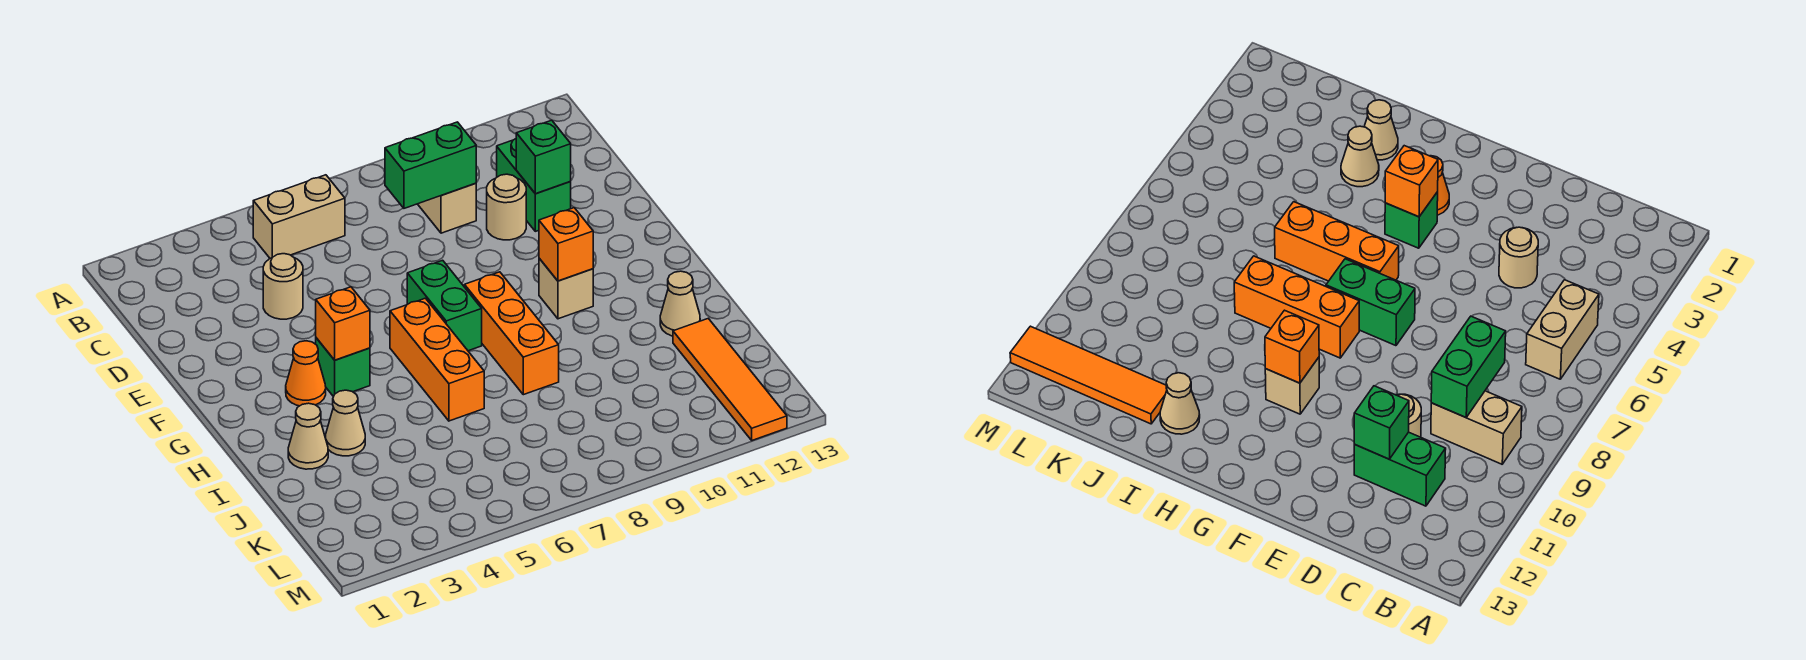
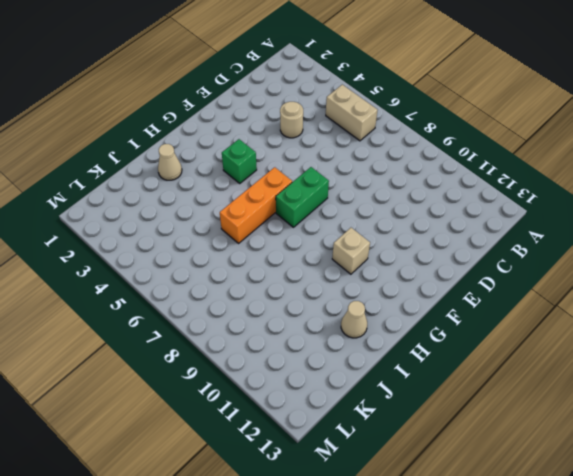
none -> tan brick B9:C9 level 1
none -> green brick C11:D11 level 1
none -> tan round brick D10 level 1

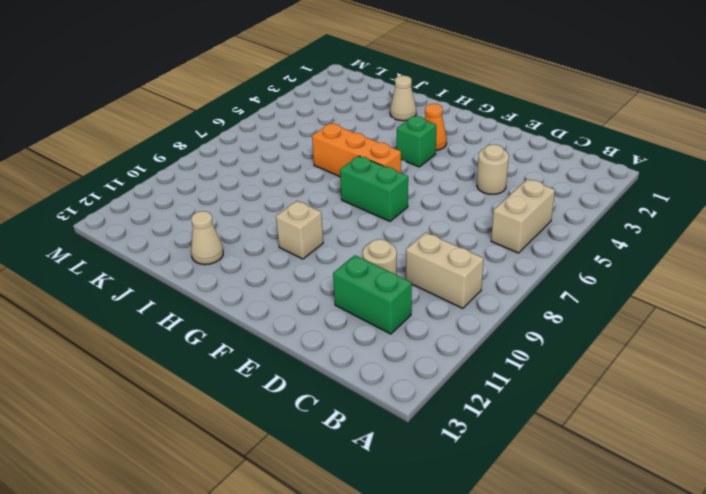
none -> orange brick G8:I8 level 1
none -> tan cone I3 level 1
none -> orange tile J12:M12 level 1

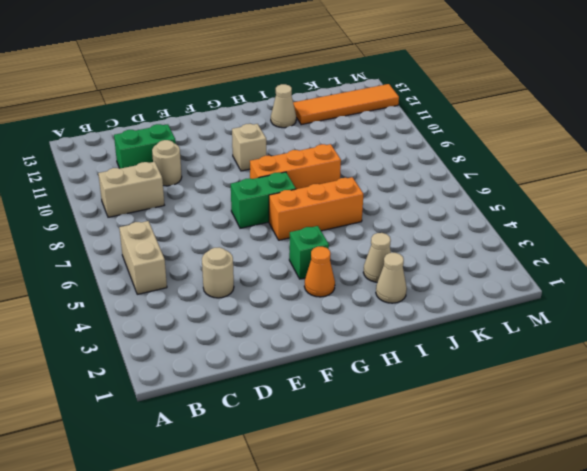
none -> green brick C8:C9 level 2
none -> green brick D11 level 2
none -> orange brick G4 level 2

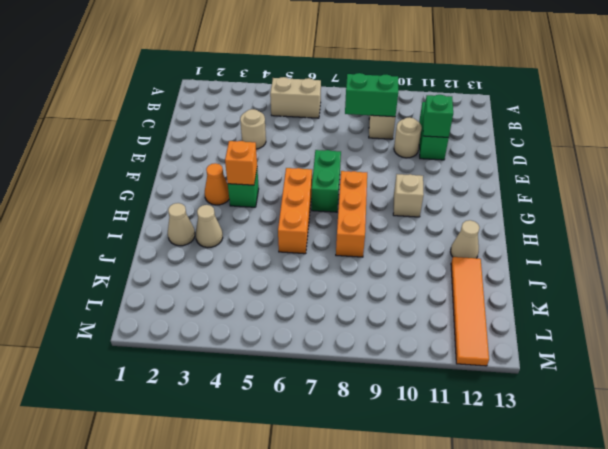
none -> orange brick G10 level 2

